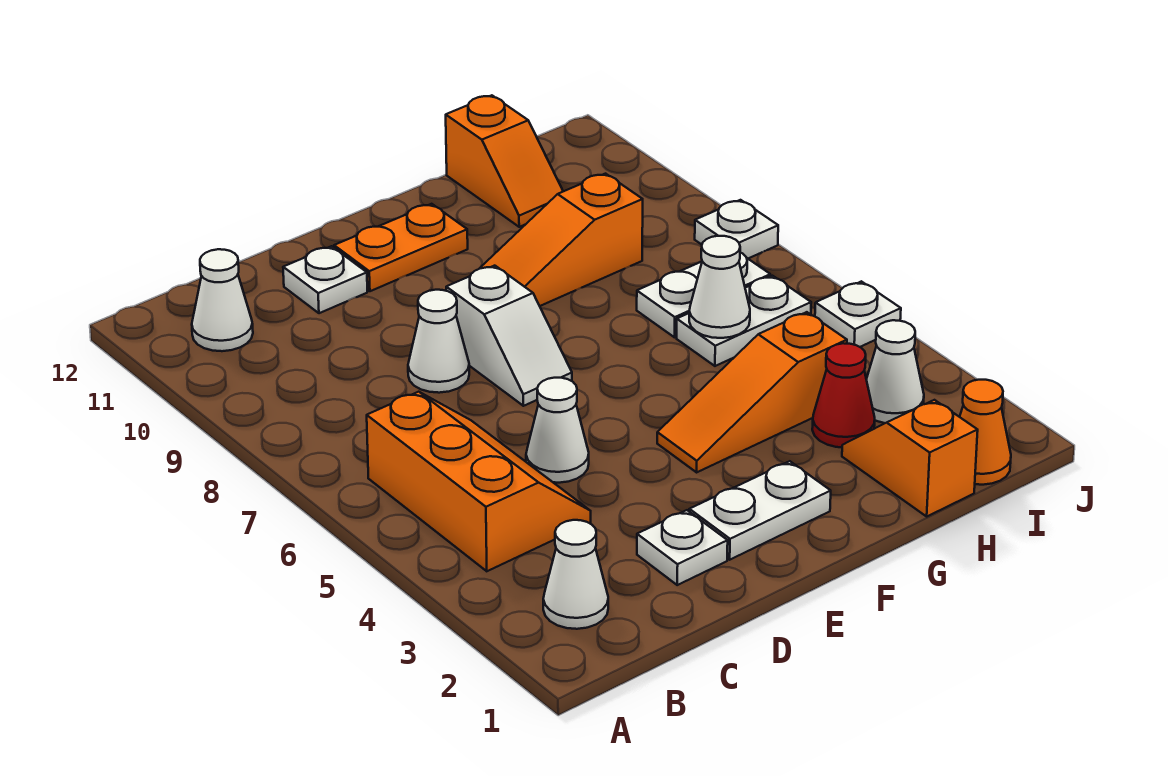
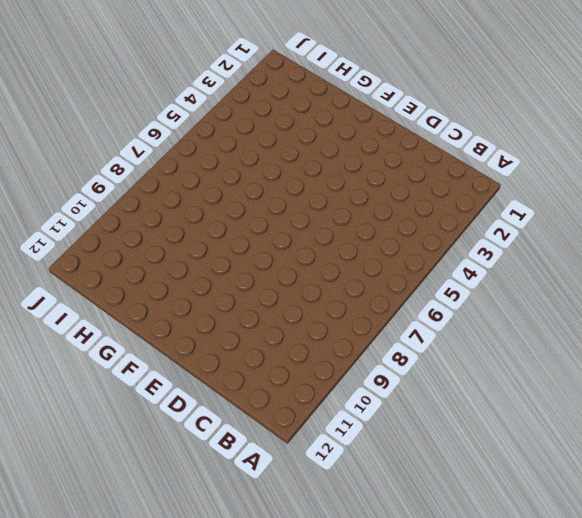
none -> white cone B2 level 1
none -> orange slope B4:C6 level 1 top B
none -> white cone B11 level 1

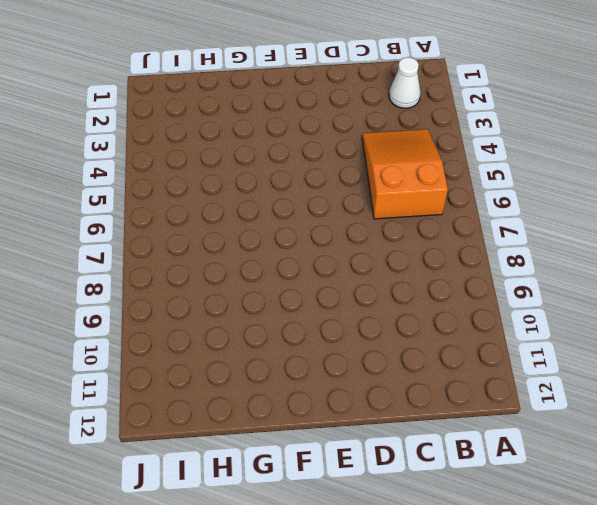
orange slope B4:C6 level 1 top 6 -> orange slope B4:C6 level 1 top B
none -> white cone B11 level 1
none -> white plate D2 level 1
none -> white cone D5 level 1

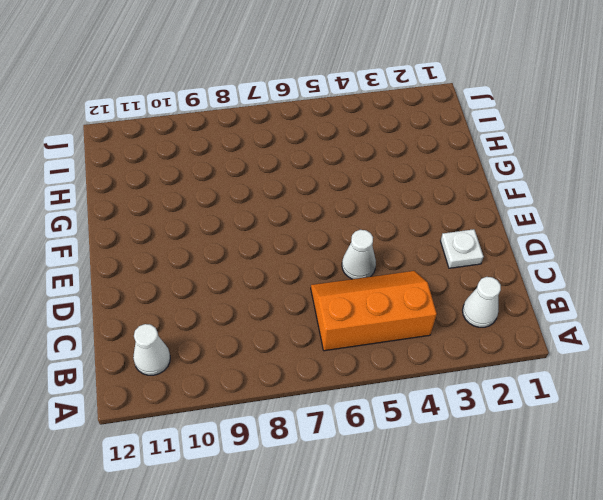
none -> white cone D8 level 1
none -> white plate D11 level 1
none -> white plate E2:F2 level 1

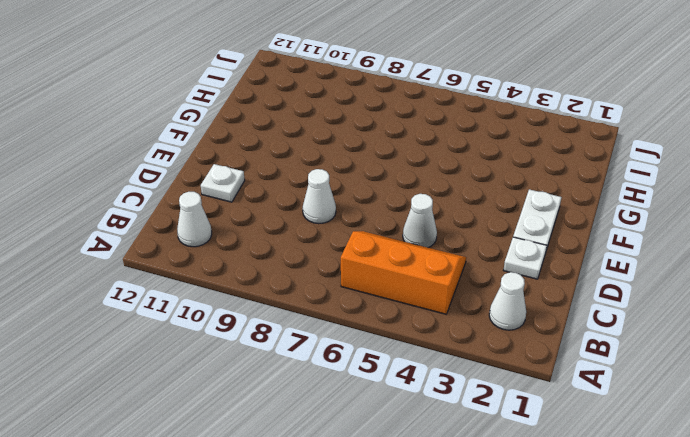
none -> white slope E7:E8 level 1 top 8
none -> orange plate E11:F11 level 1
none -> orange slope F4:H4 level 1 top H

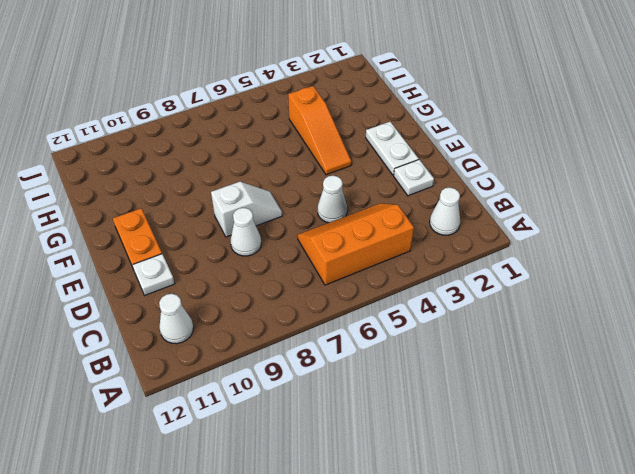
none -> orange slope F9:H9 level 1 top H
none -> orange slope H1:H2 level 1 top 1
none -> red cone H3 level 1

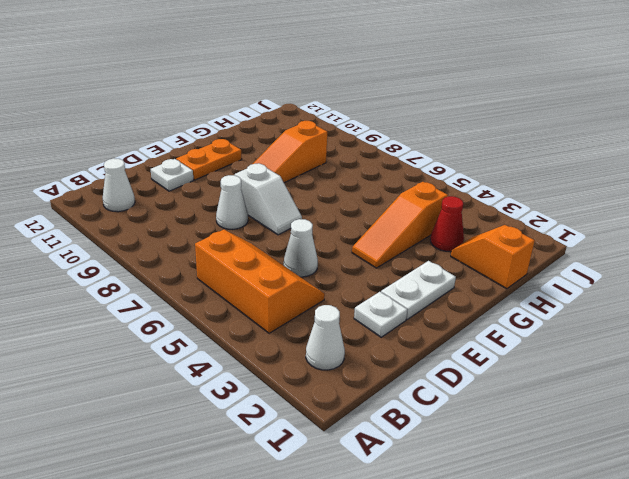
none -> white plate H6:I6 level 1
none -> white plate H7:I7 level 1
none -> orange slope H11:H12 level 1 top 12

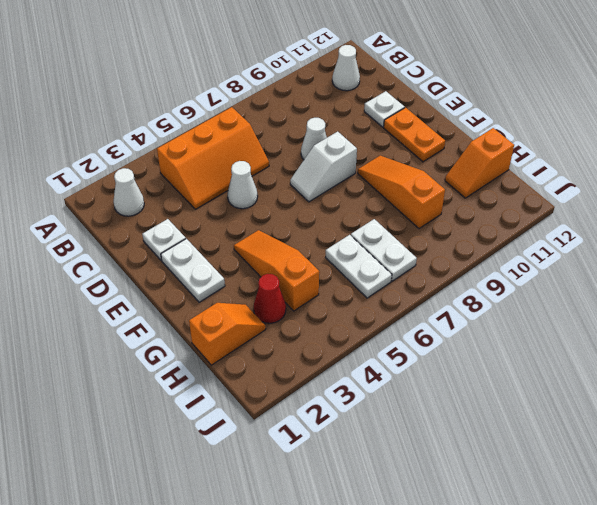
none -> orange cone I1 level 1
none -> white cone I3 level 1
none -> white plate J5 level 1

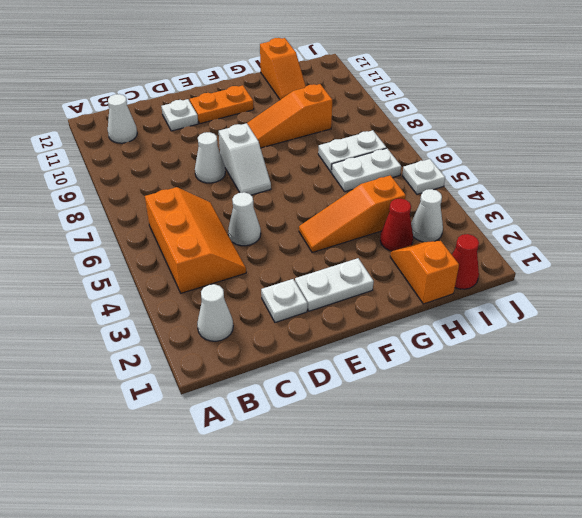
red cone I1 level 1 -> orange cone I1 level 1
none -> white plate J8 level 1
none -> white cone H6 level 2

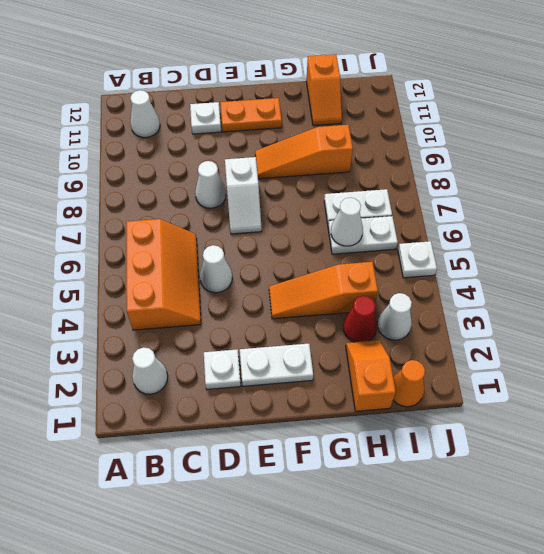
none -> white plate J8 level 1

